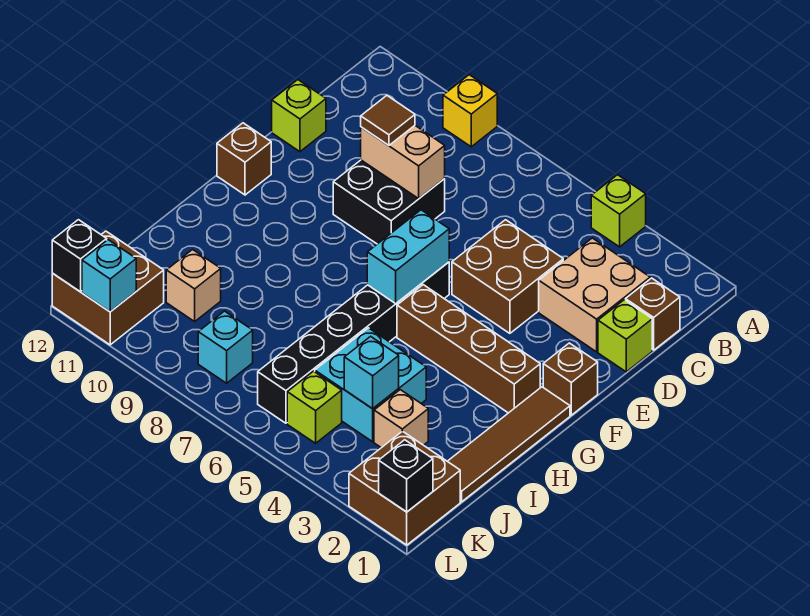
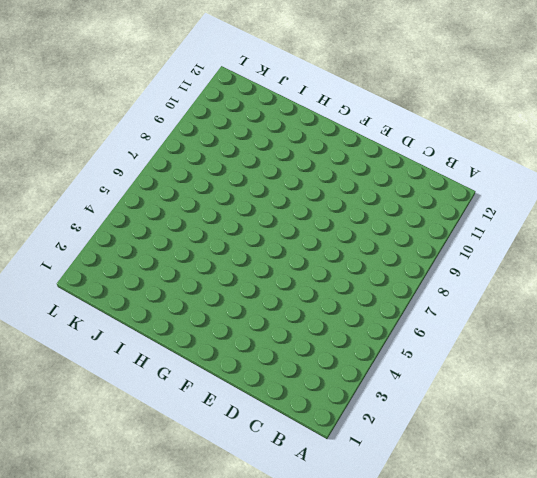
none -> lime brick A4 level 1
none -> yellow brick A9 level 1
none -> brown brick C1 level 1

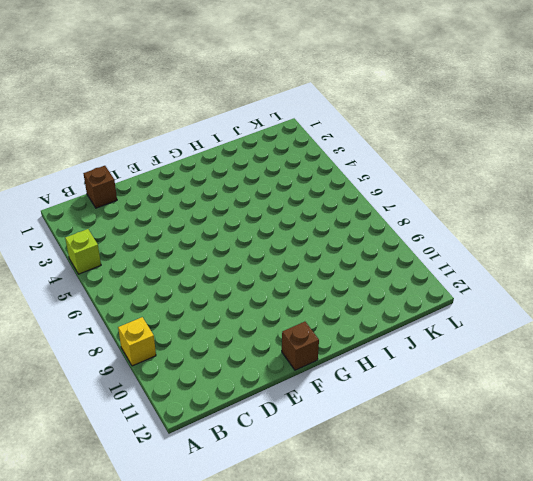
none -> tan brick C2:D3 level 1
none -> lime brick D1 level 1
none -> brown brick D4:E5 level 1

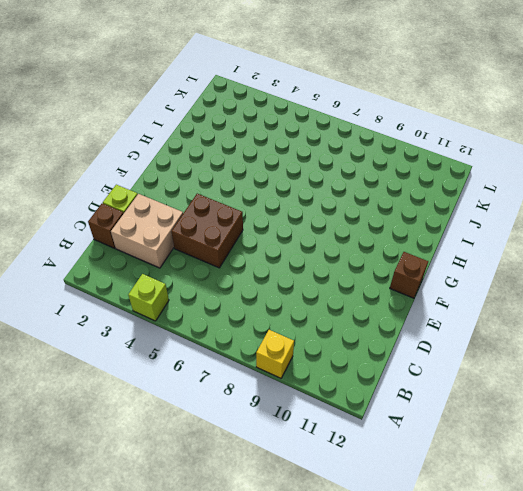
none -> black brick D8:E9 level 1
none -> lime brick D12 level 1
none -> brown brick F1 level 1

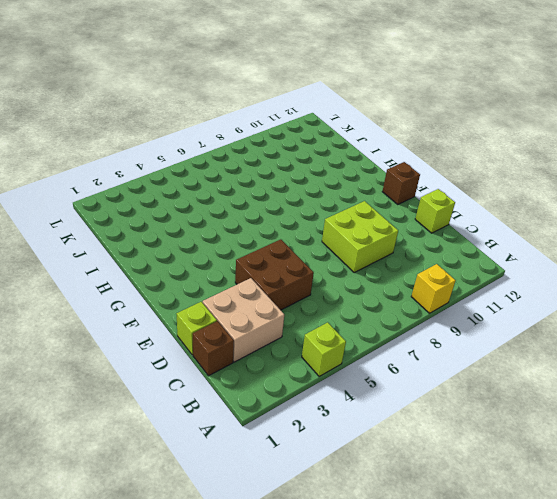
lime brick D8:E9 level 1 -> black brick D8:E9 level 1
none -> brown brick F1 level 1
none -> black brick F6:K6 level 1
none -> brown tile G1:J1 level 1

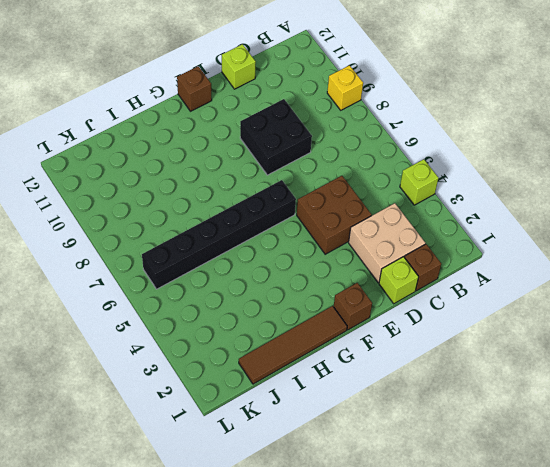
none -> brown brick G2:G5 level 1
none -> cyan brick I4:J5 level 1
none -> tan brick J3 level 1

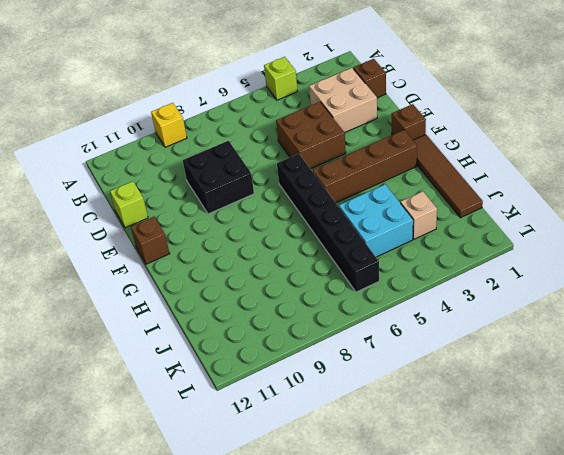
none -> lime brick D1 level 1
none -> tan brick J10 level 1
none -> brown brick K1:L2 level 1

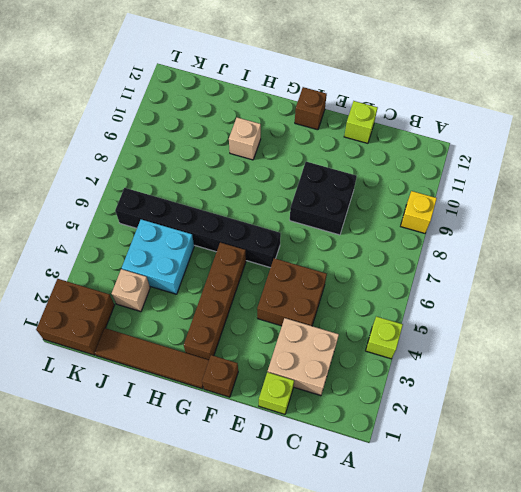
tan brick H10 level 1 -> tan brick J10 level 1
none -> brown brick C1 level 1
none -> lime brick K5 level 1
none -> cyan brick K8 level 1

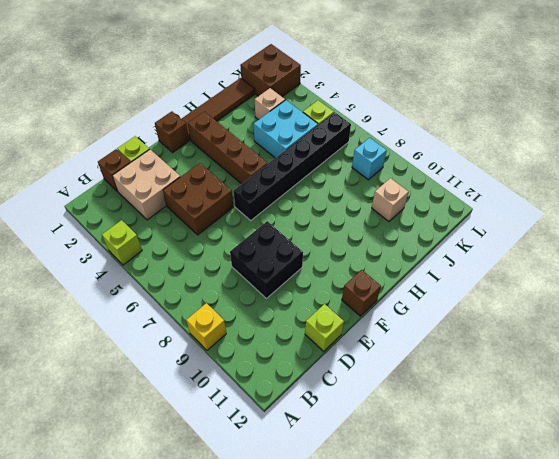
none -> brown brick K11:L12 level 1
none -> tan brick D8:D9 level 2
none -> cyan brick F6:G6 level 2

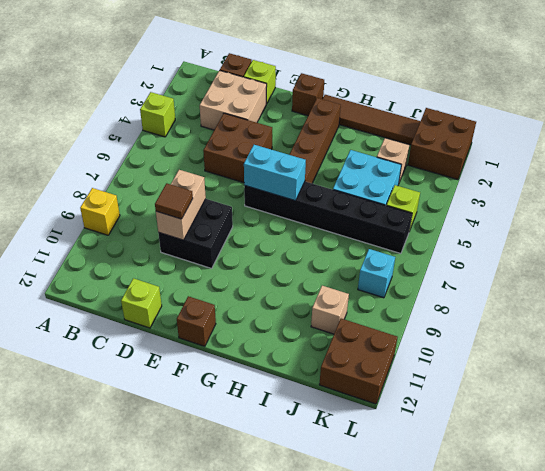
none -> cyan brick J4 level 2
none -> black brick L1 level 2
none -> cyan brick L11 level 2

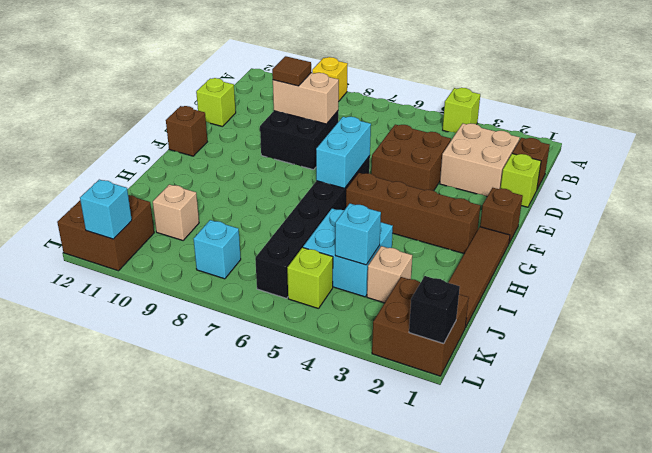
none -> black brick L12 level 2

